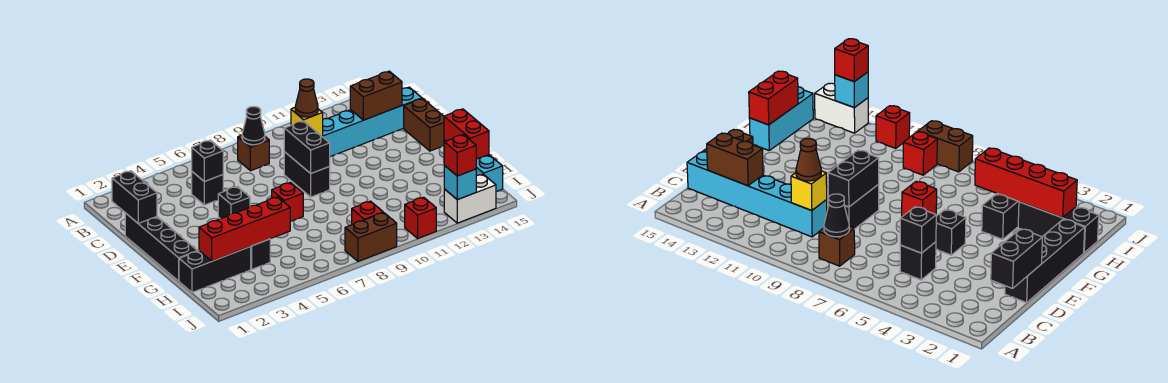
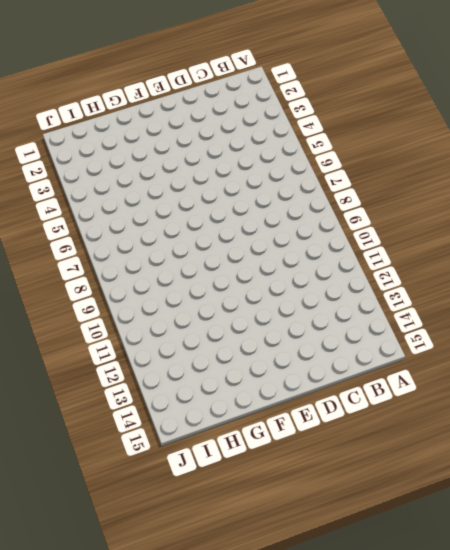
none -> brown brick B8 level 1
none -> black brick C5 level 1
none -> cyan brick C10:C15 level 1

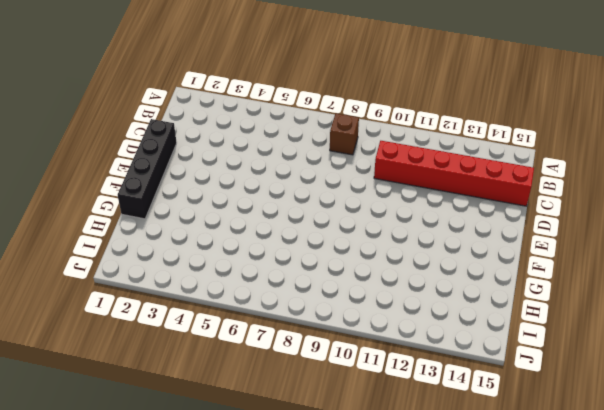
red brick C10:C15 level 1 -> cyan brick C10:C15 level 1
none -> black brick C5 level 1
none -> black brick D9:E9 level 1
none -> brown brick D15:E15 level 1

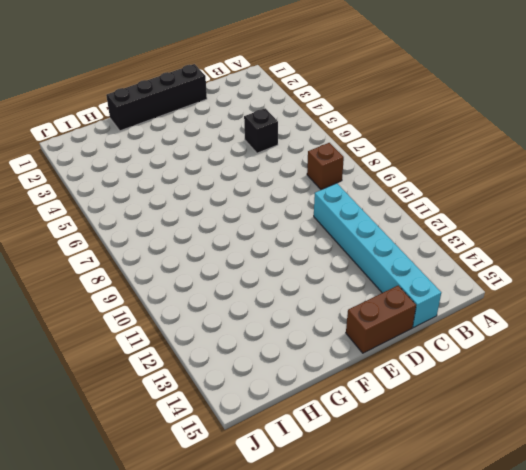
none -> black brick D9:E9 level 1
none -> black brick E5 level 1
none -> red brick F7 level 1

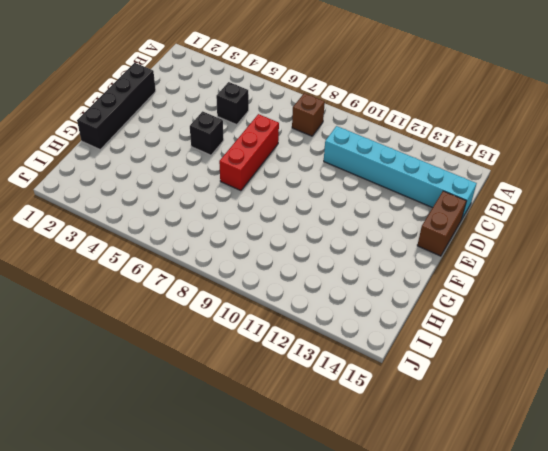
red brick D7:F7 level 1 -> red brick F7 level 1
none -> black brick D9:E9 level 1
none -> black brick G4:H4 level 1
none -> cyan brick G15:I15 level 1

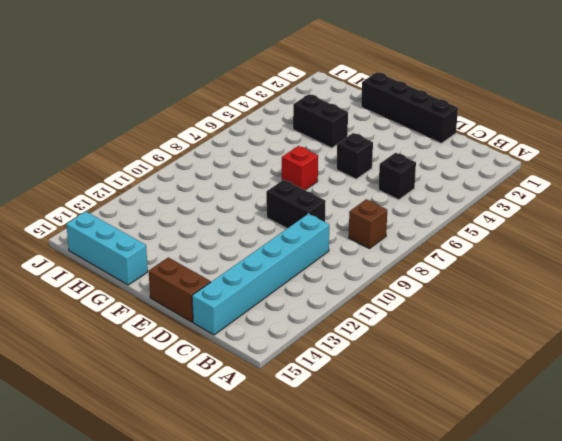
none -> black brick H1:H3 level 1
none -> red brick I9 level 1
none -> brown brick J8:J9 level 1

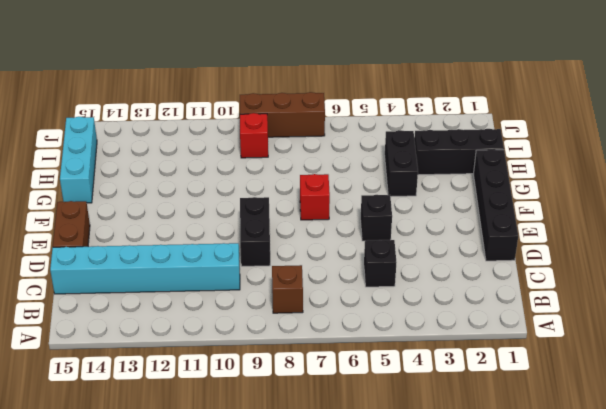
brown brick J7:J9 level 1 -> brown brick J8:J9 level 1
none -> red brick J11 level 1
none -> white brick J13:J14 level 1
none -> black cone B8 level 2

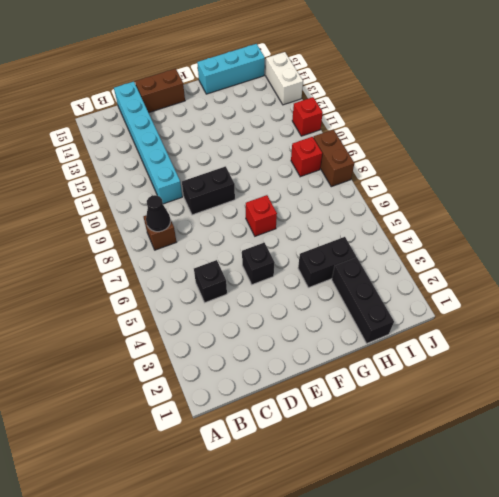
none -> black brick D1:G1 level 1
none -> black brick C1:D1 level 2
none -> black brick C5 level 2

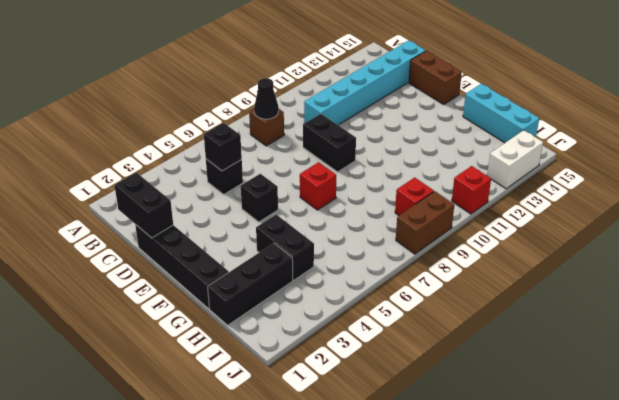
none -> yellow brick C10 level 2
none -> brown brick C13:C14 level 2
none -> black brick D9:E9 level 2

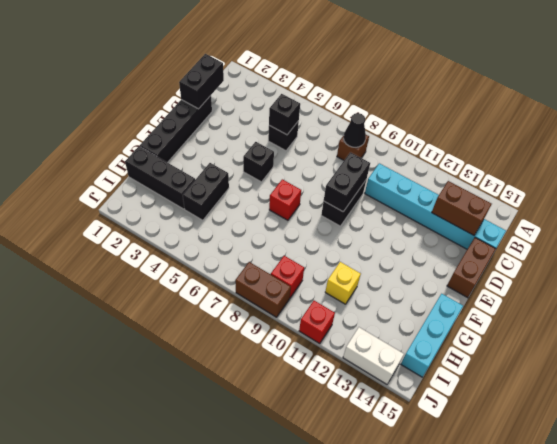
yellow brick H11 level 1 -> yellow brick C10 level 2
none -> red brick G15:H15 level 2
none -> red brick H2:H5 level 2
none -> cyan brick J13 level 2

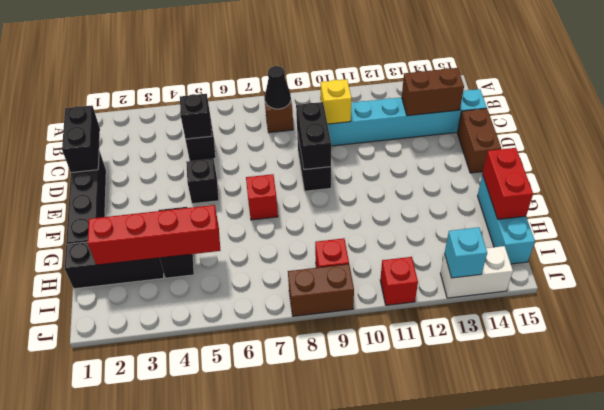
none -> brown cone C10 level 3
none -> red brick J13 level 3

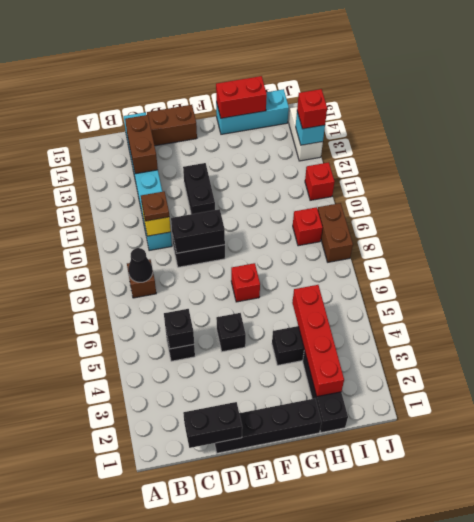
brown plate C10 level 3 -> brown cone C10 level 3
black brick E11:E12 level 1 -> none

